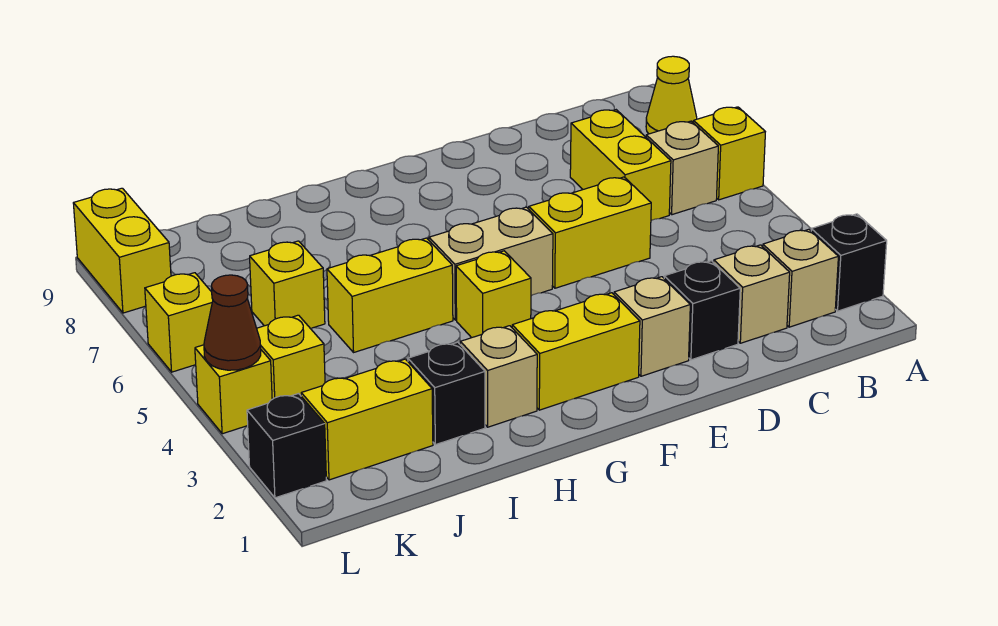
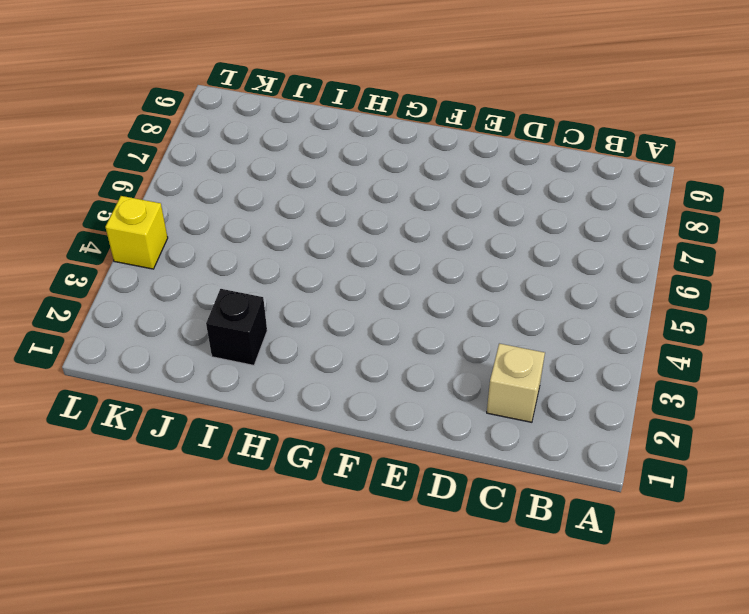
none -> black brick A2 level 1
none -> yellow brick A6 level 1
none -> yellow cone A8 level 1

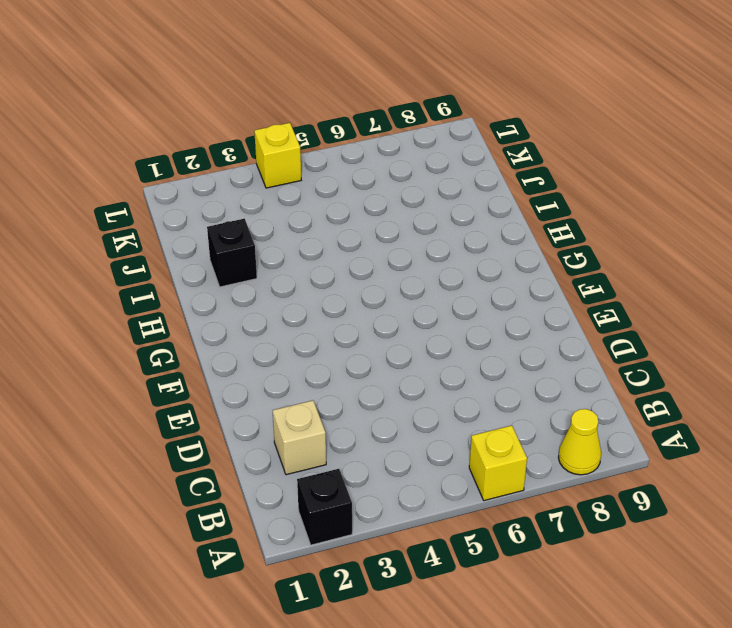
none -> tan brick B2 level 1
none -> tan brick B6 level 1
none -> yellow brick C6:C7 level 1

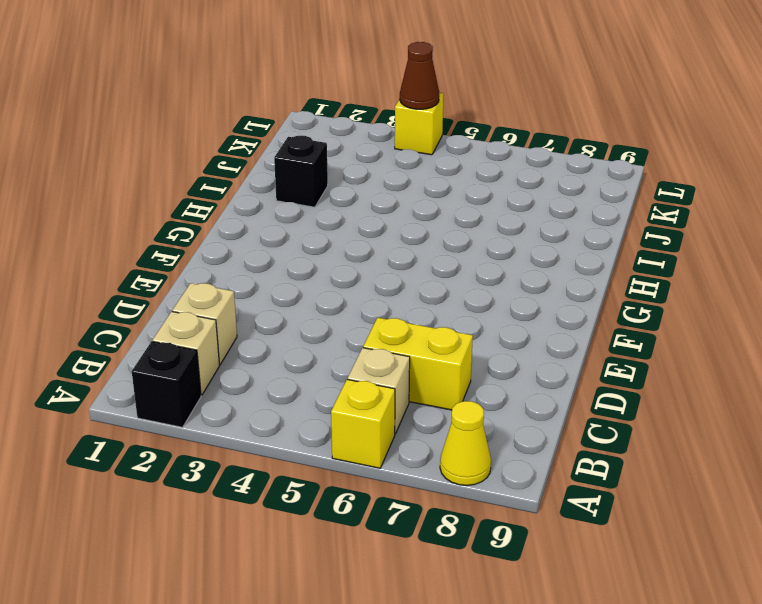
none -> black brick D2 level 1
none -> yellow brick D5:E5 level 1
none -> tan brick E2 level 1

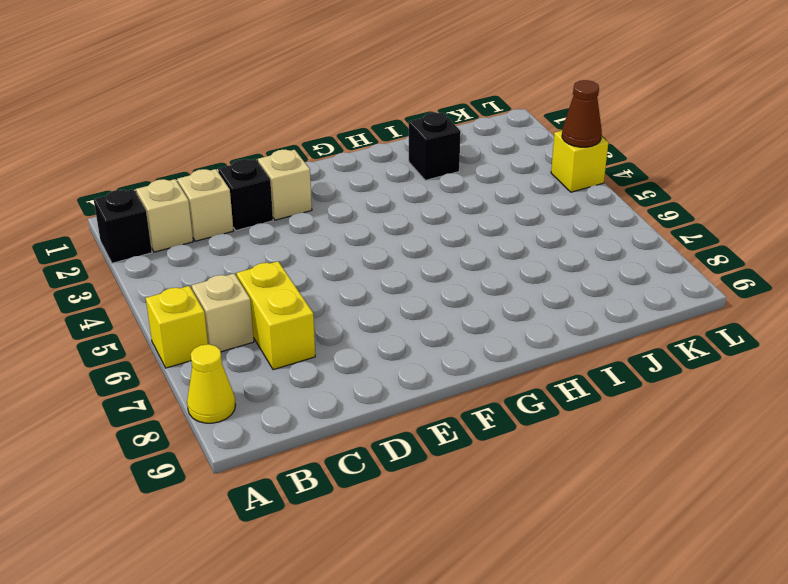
none -> yellow brick D5:E5 level 1
none -> yellow brick F2:G2 level 1
none -> tan brick F5:G5 level 1

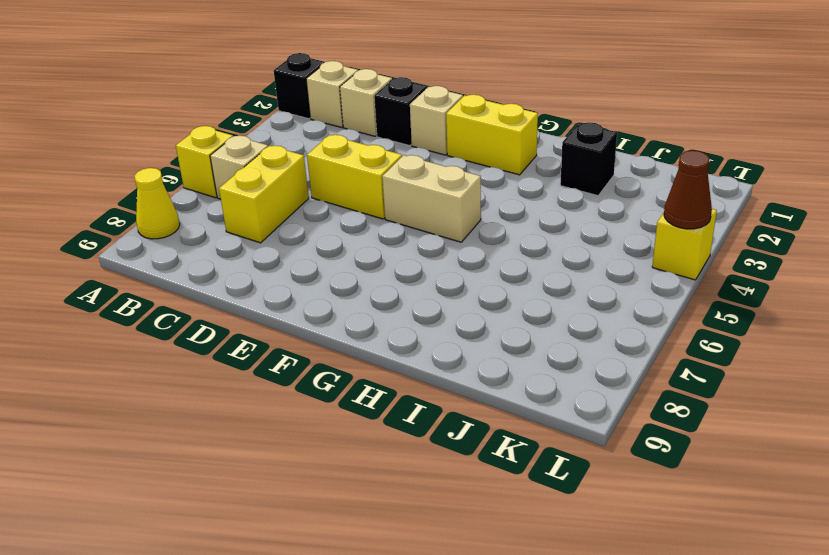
none -> yellow brick G4 level 1
none -> tan brick H2 level 1
none -> yellow brick H5:I5 level 1

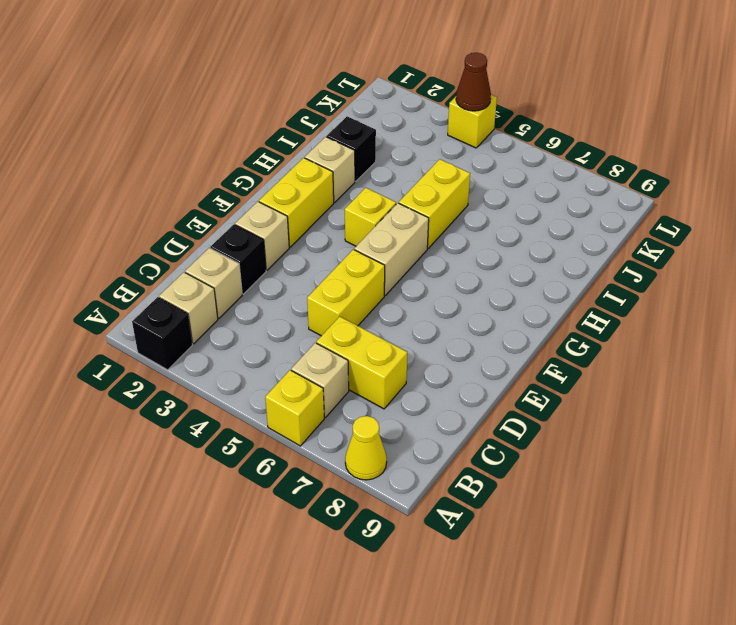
none -> yellow brick J2:K2 level 1
none -> yellow brick J6 level 1
none -> yellow brick K4 level 1

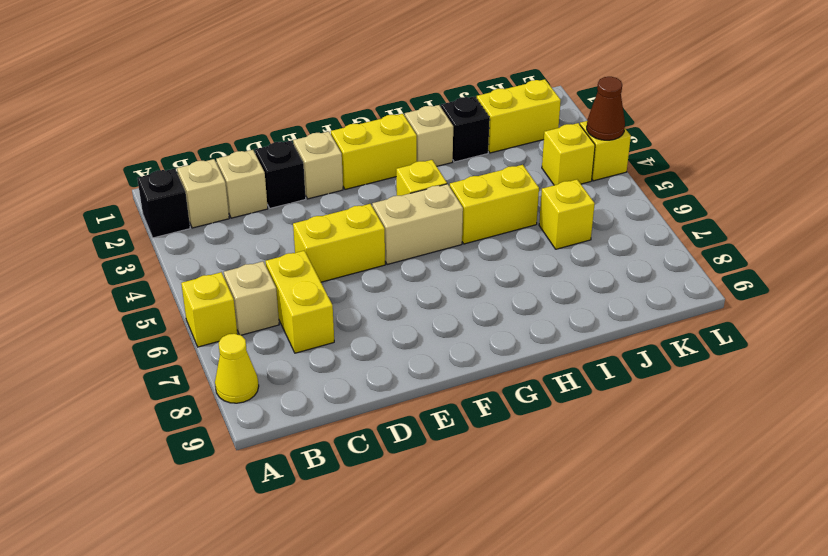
none -> black brick L2 level 1
none -> yellow brick L6 level 1
none -> yellow brick L8:L9 level 1

